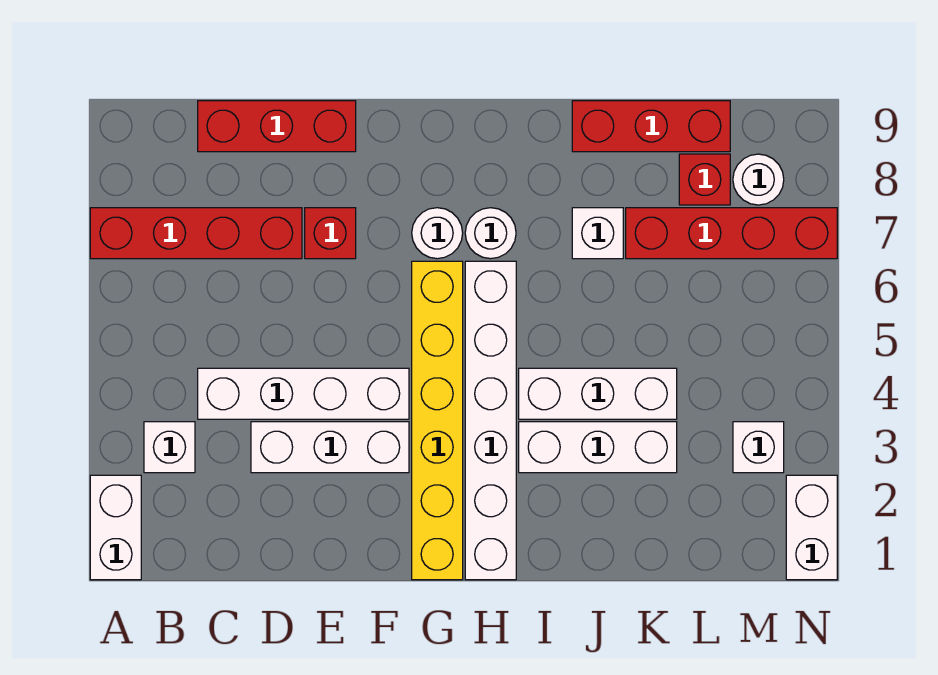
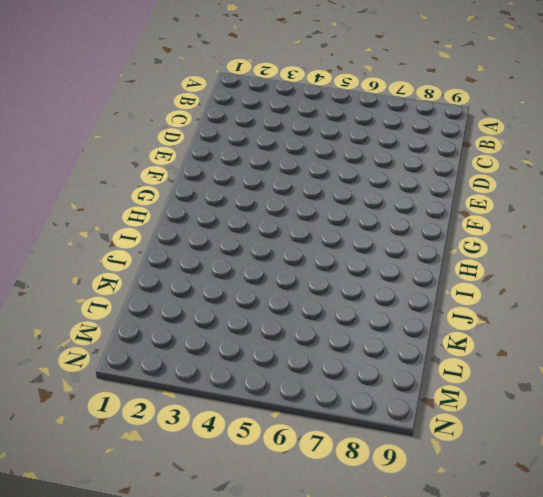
none -> white brick A1:A2 level 1
none -> red brick A7:D7 level 1
none -> white brick B3 level 1

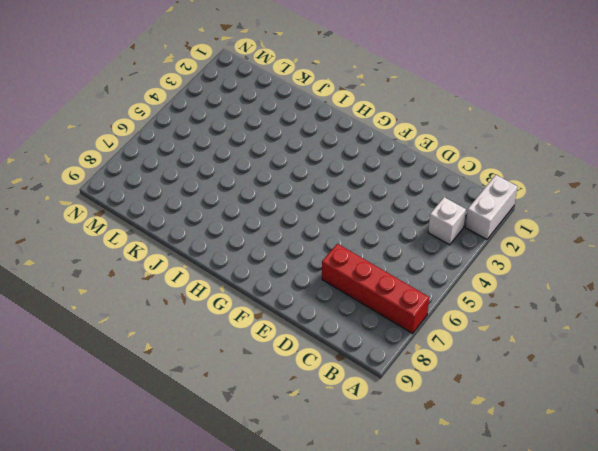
none -> white brick C4:F4 level 1
none -> red brick C9:E9 level 1
none -> white brick D3:F3 level 1

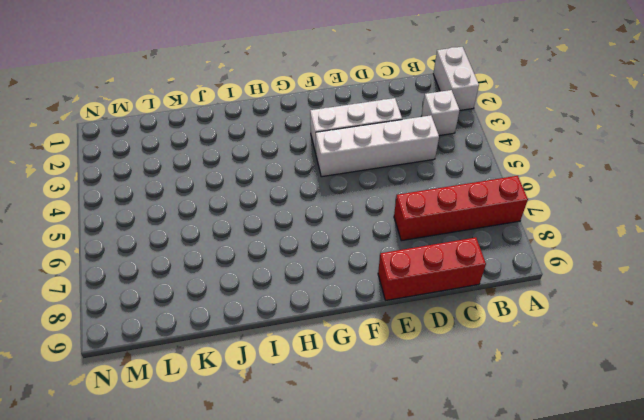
none -> red brick E7 level 1
none -> yellow brick G1:G6 level 1
none -> white round brick G7 level 1

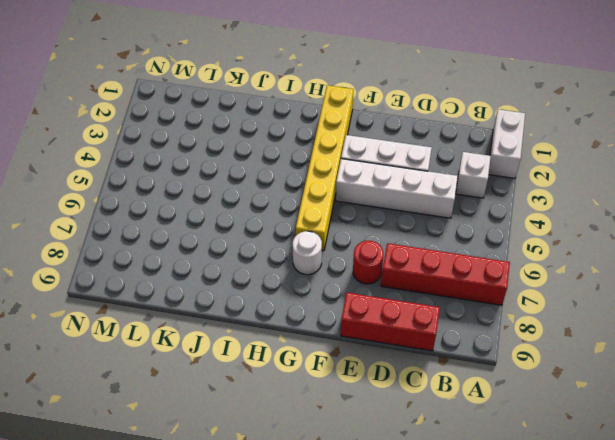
red round brick E7 level 1 -> red brick E7 level 1
none -> white brick H1:H6 level 1
none -> white round brick H7 level 1
none -> white brick I3:K3 level 1

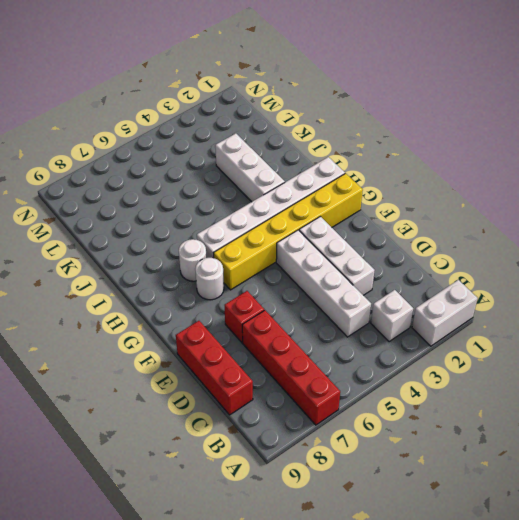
none -> white brick I4:K4 level 1
none -> white brick J7 level 1
none -> red brick J9:L9 level 1

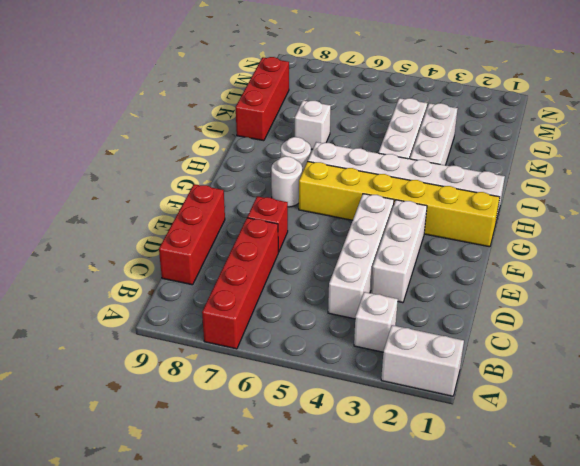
none -> red brick K7:N7 level 1
none -> red brick L8 level 1
none -> white brick M3 level 1

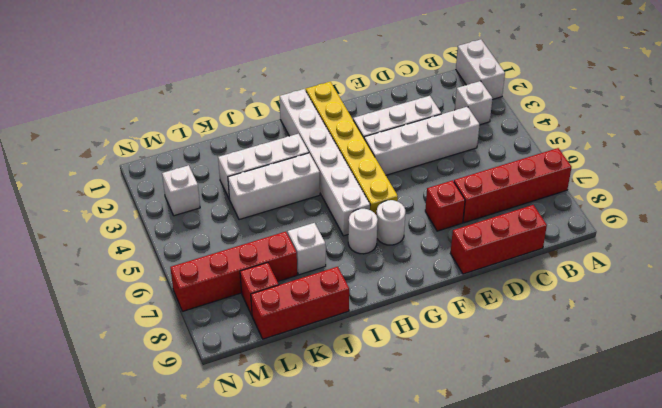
none -> white round brick M8 level 1
none -> white brick N1:N2 level 1

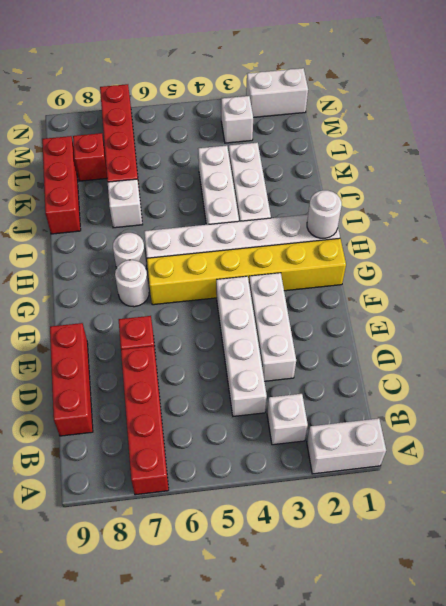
white round brick H1 level 2 -> white round brick M8 level 1

